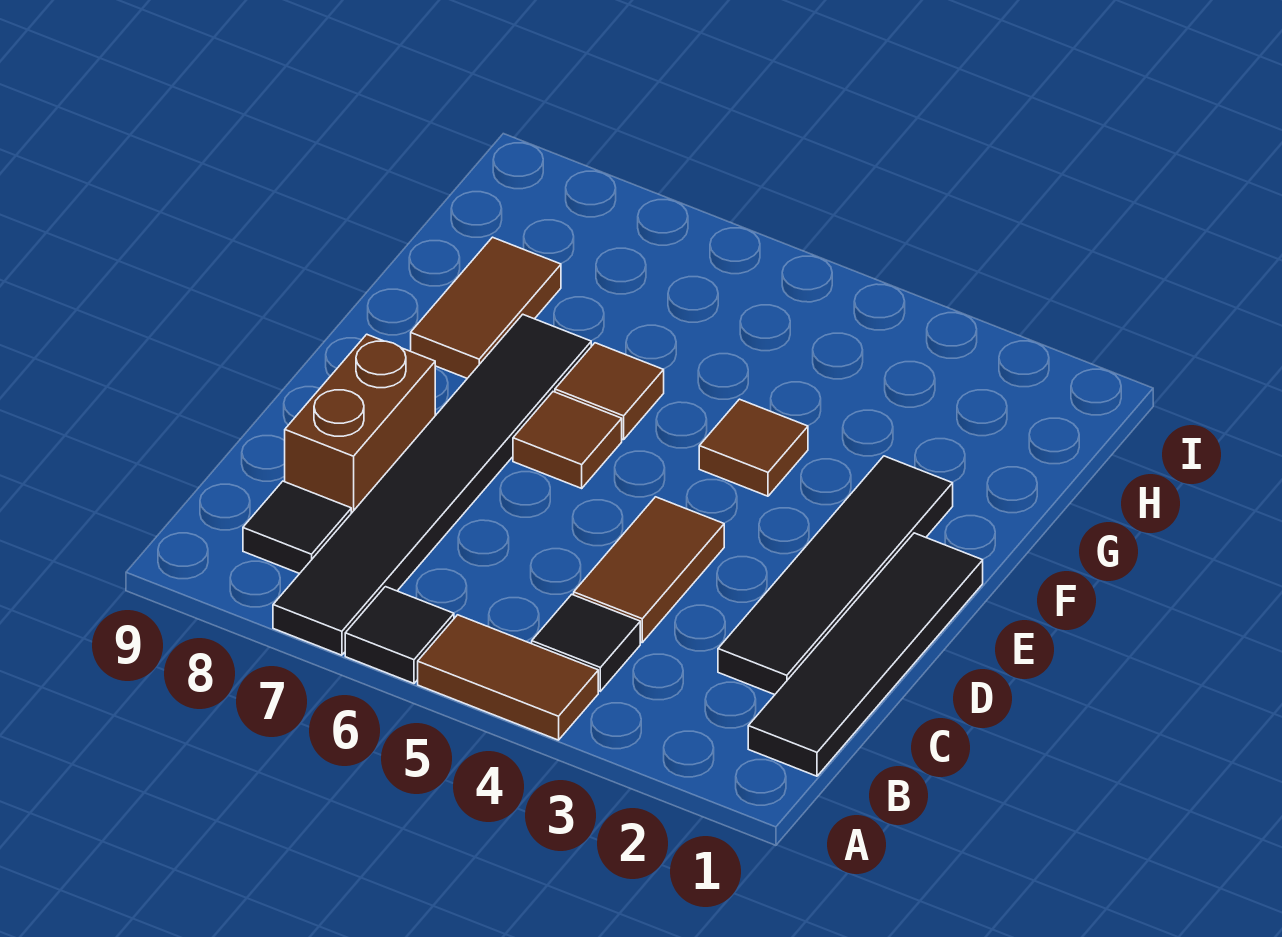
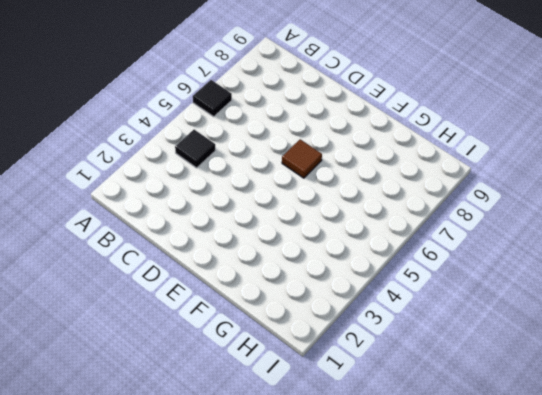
none -> brown tile A4:A5 level 1
none -> black tile A7:F7 level 1
none -> black tile B1:E1 level 1

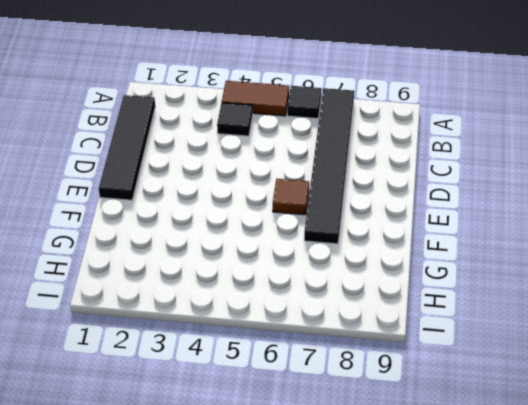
none -> black tile B8 level 1
none -> black tile C2:F2 level 1
none -> brown tile C4:D4 level 1

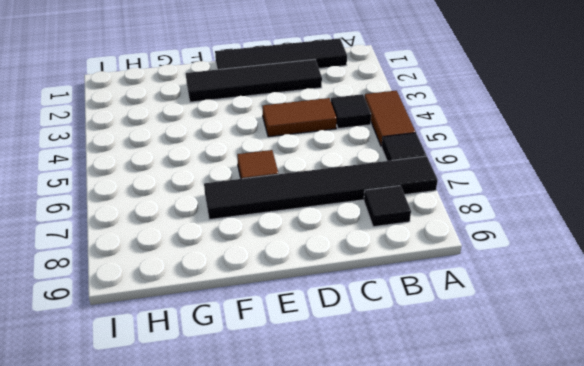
none -> brown brick C8:D8 level 1
none -> brown tile F4 level 1
none -> brown tile F6 level 1

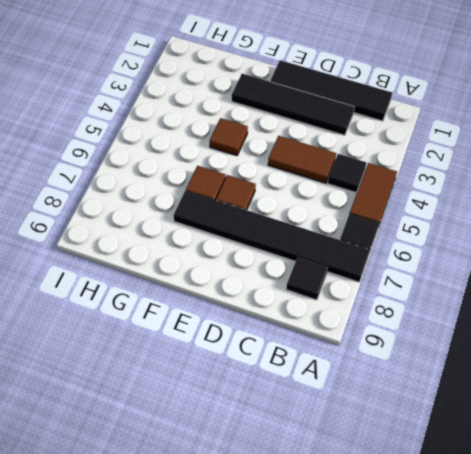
none -> brown brick C8:D8 level 1
none -> brown tile F8:G8 level 1

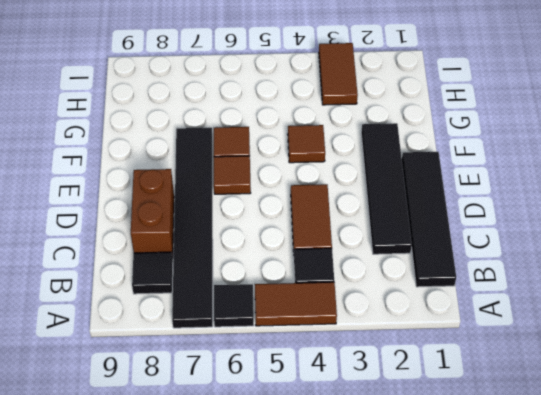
brown tile H3:I3 level 1 -> brown tile F8:G8 level 1

